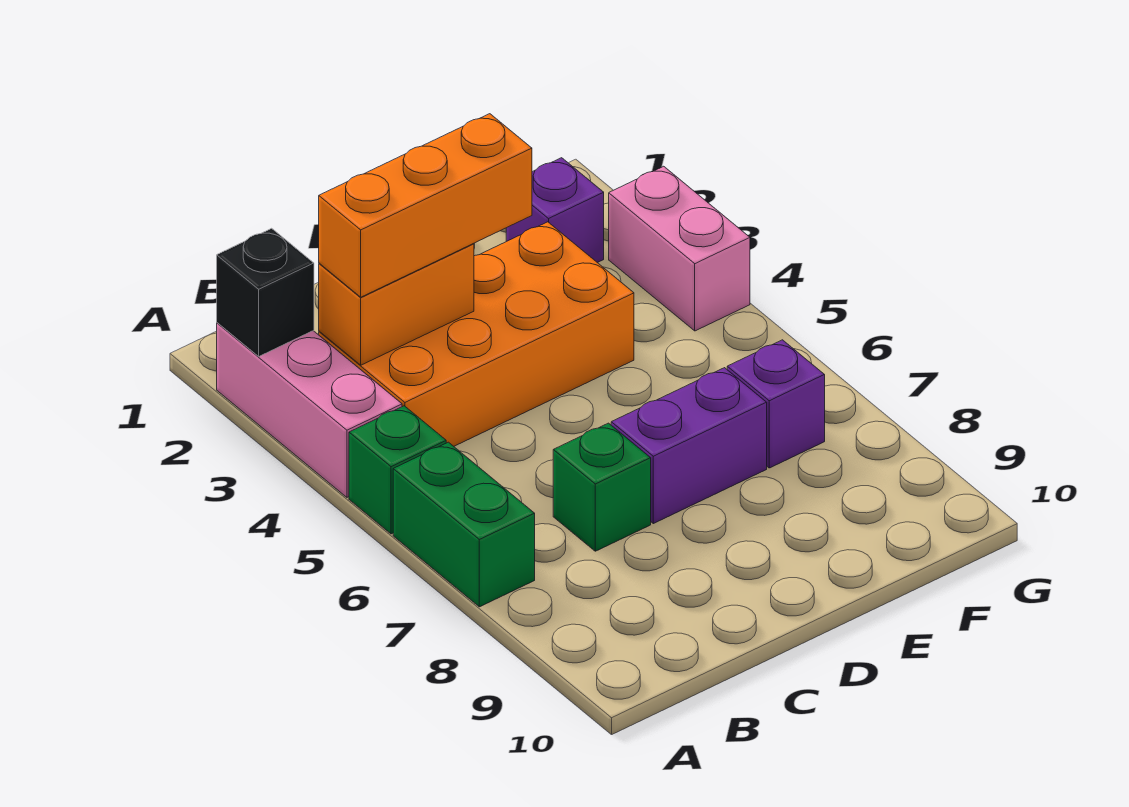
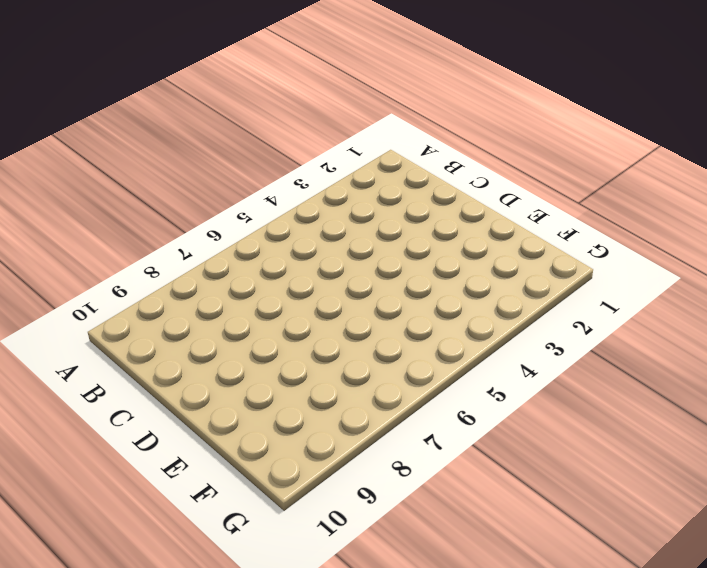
none -> pink brick A2:A4 level 1
none -> green brick A5 level 1
none -> green brick A6:A7 level 1

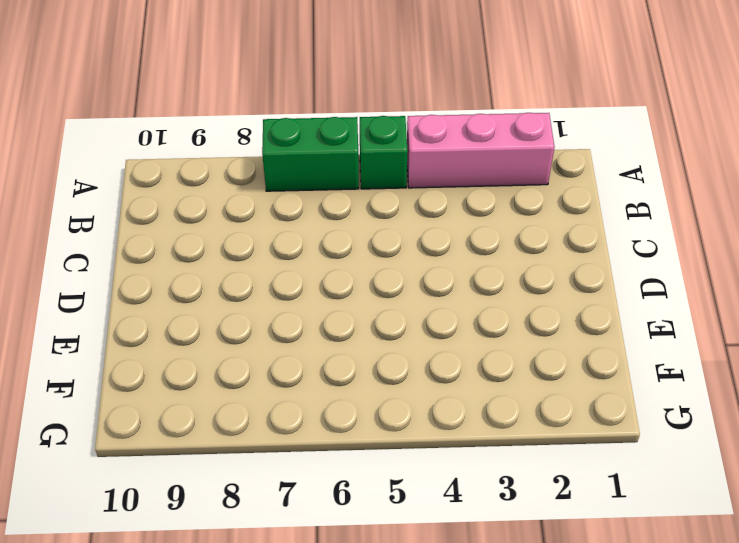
none -> orange brick B3:E4 level 1
none -> green brick C7 level 1
none -> purple brick D7:E7 level 1

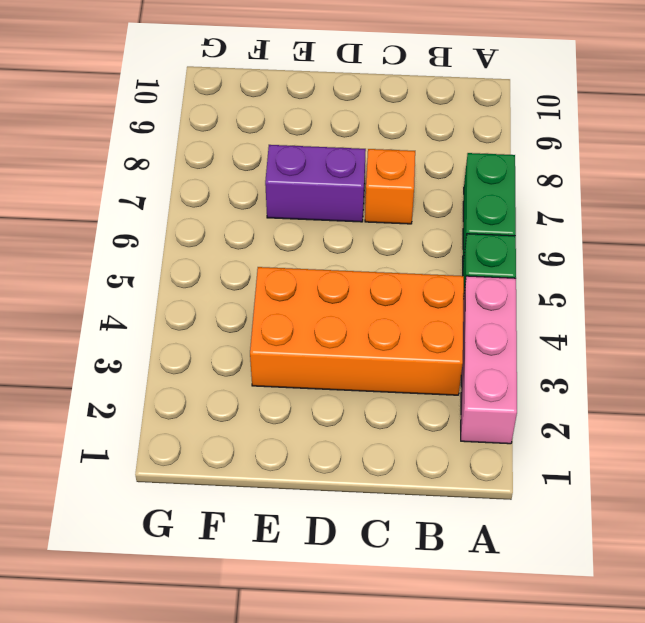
orange brick C7 level 1 -> green brick C7 level 1
none -> purple brick F2 level 1
none -> purple brick F7 level 1
none -> pink brick G3:G4 level 1

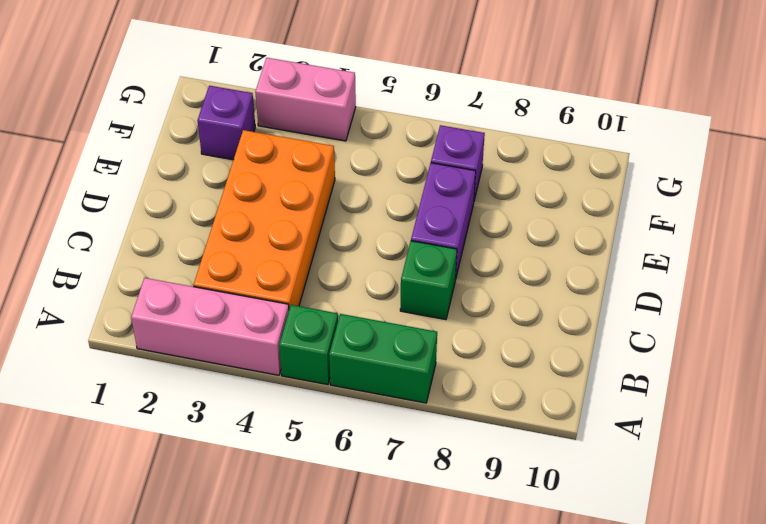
none -> black brick A2 level 2
none -> orange brick B3:C3 level 2
none -> orange brick B3:D3 level 3

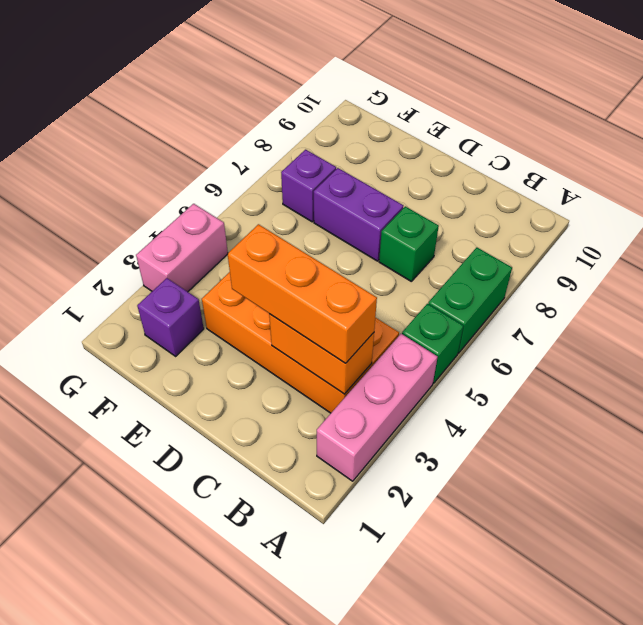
none -> black brick A2 level 2

